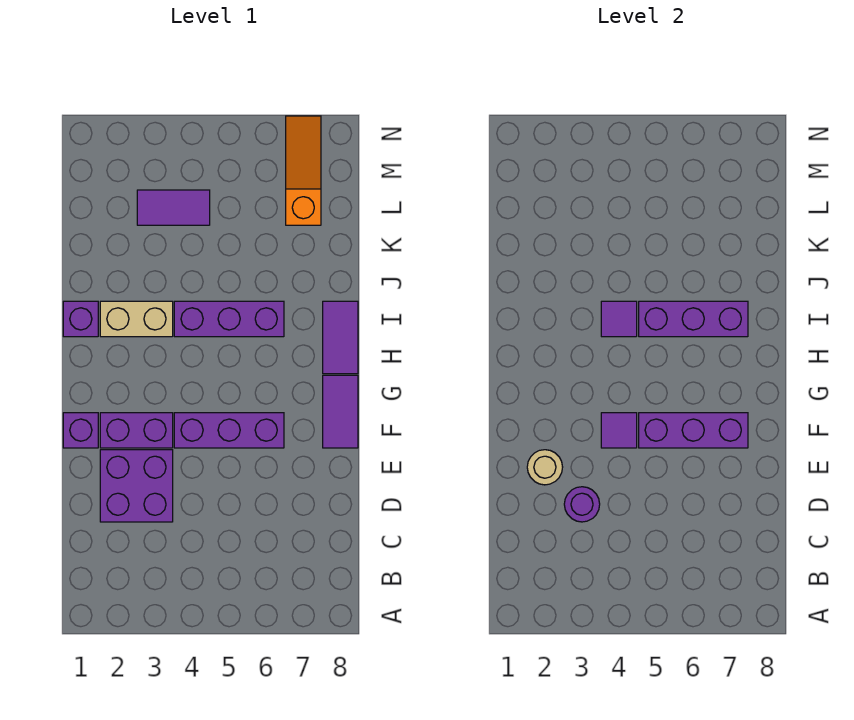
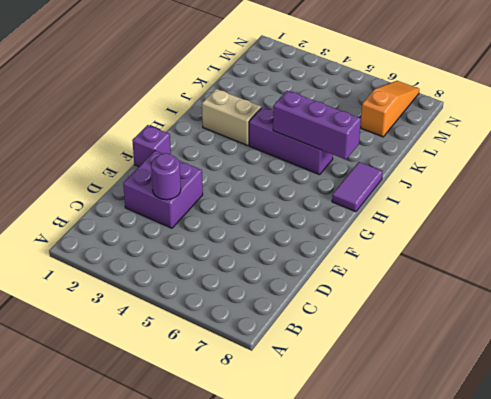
none -> purple brick F2:F3 level 1
none -> purple brick F4:F6 level 1
none -> purple tile F8:G8 level 1

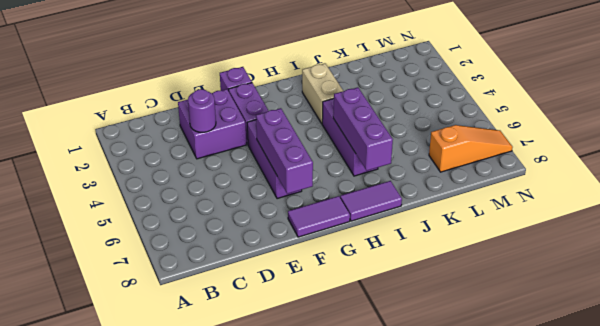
none -> purple brick I1 level 1
none -> purple tile L3:L4 level 1
none -> tan round brick E2 level 2

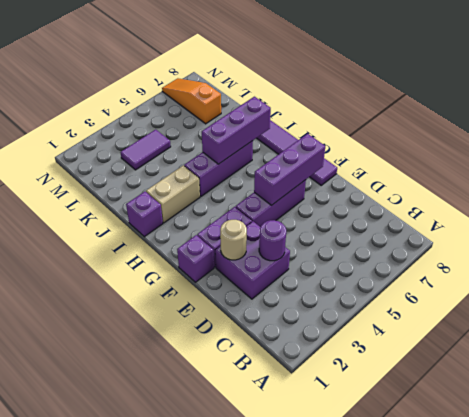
none -> purple tile F4 level 2
none -> purple tile I4 level 2

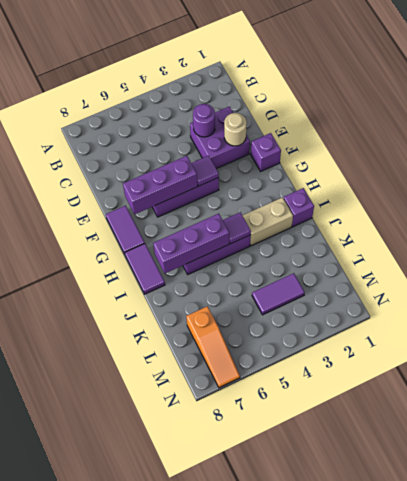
none -> purple brick F2:F3 level 1

